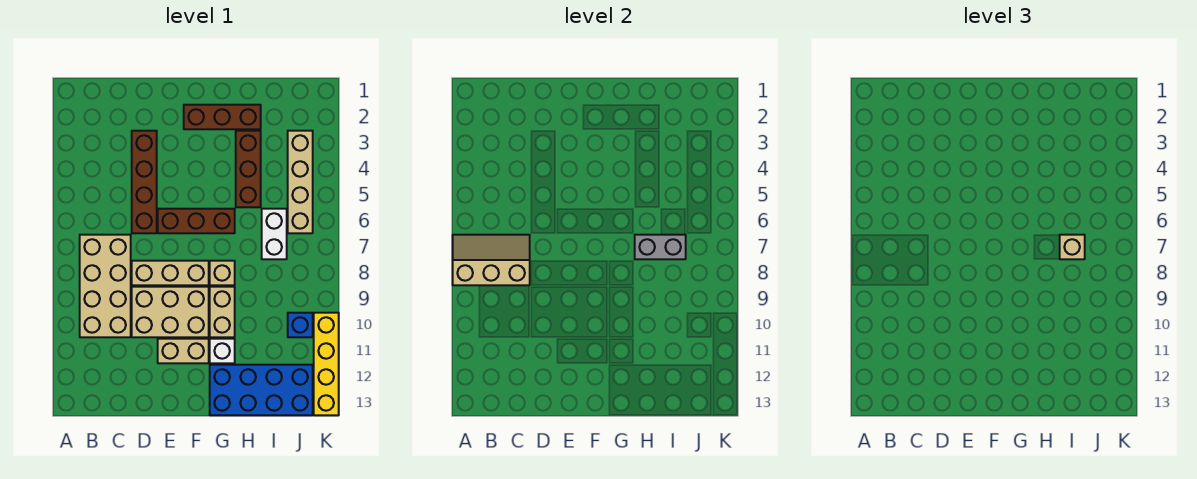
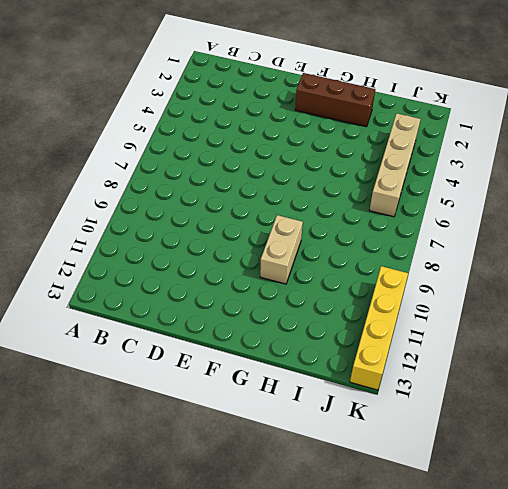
none -> tan brick B7:C10 level 1
none -> brown brick D3:D6 level 1
none -> tan brick D8:F8 level 1

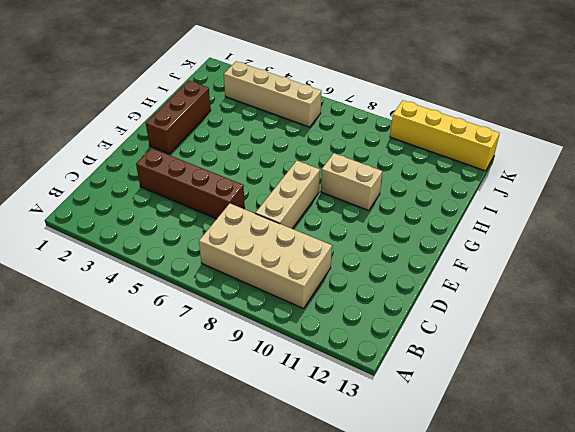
none -> tan brick D9:F10 level 1
none -> brown brick E6:G6 level 1
none -> tan brick E11:F11 level 1

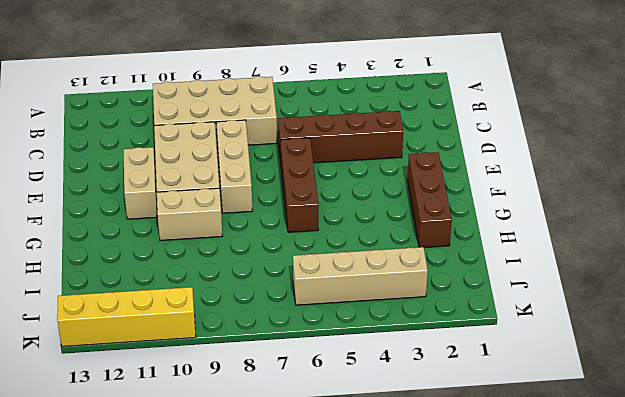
none -> tan brick G8 level 1
none -> white brick G11 level 1
none -> blue brick G12:J13 level 1

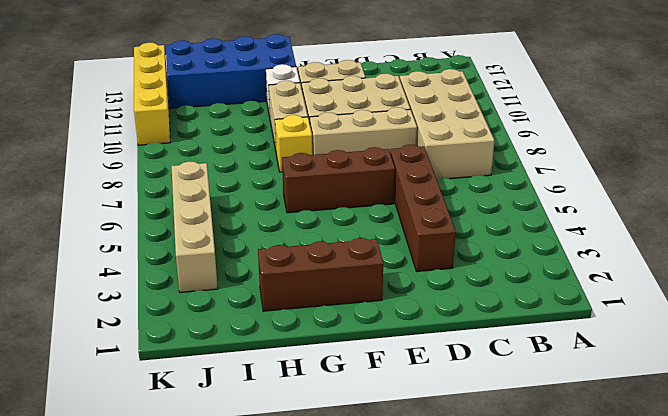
yellow brick G8 level 1 -> tan brick G8 level 1
none -> brown brick H3:H5 level 1
none -> white brick I6:I7 level 1
none -> blue brick J10 level 1

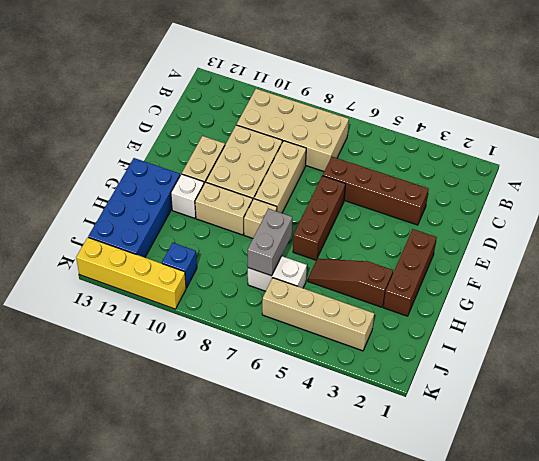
brown slope H3:H5 level 1 top 3 -> brown brick H3:H5 level 1
none -> tan slope A7:C8 level 2 top 8
none -> tan brick I7 level 3

